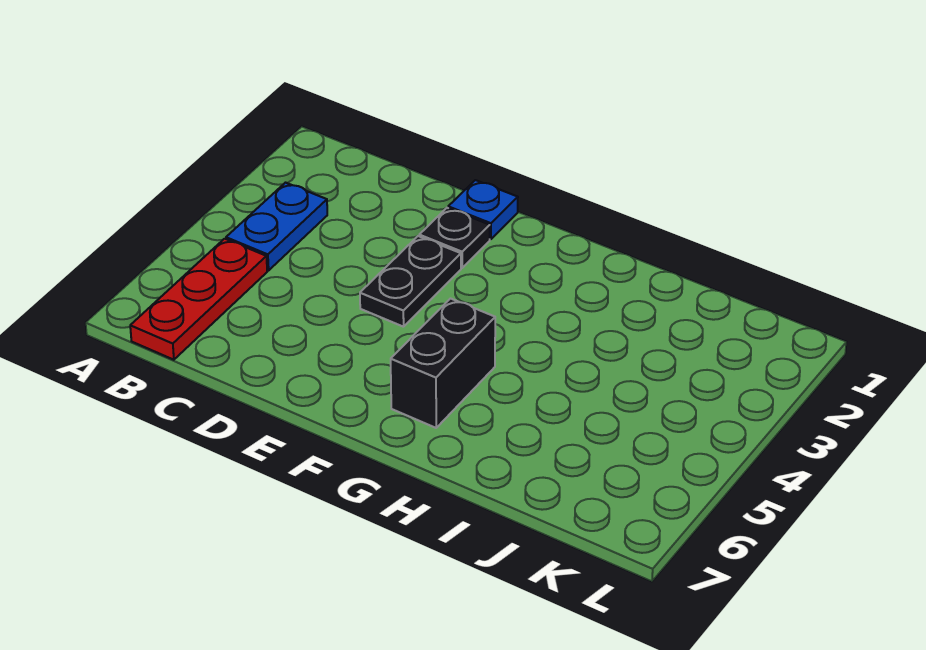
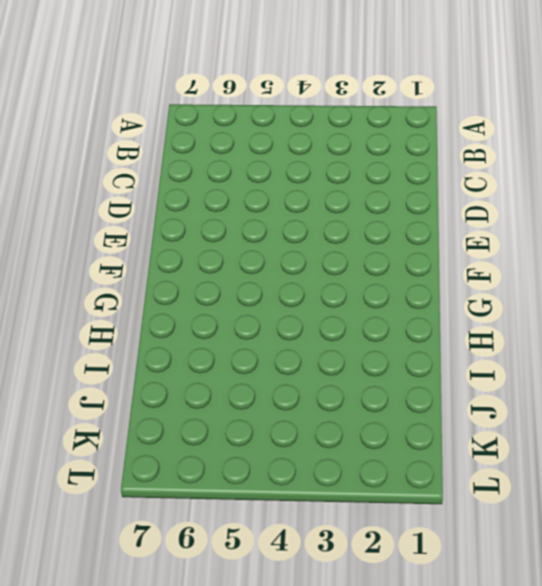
none -> blue plate B3:B4 level 1
none -> red plate B5:B7 level 1

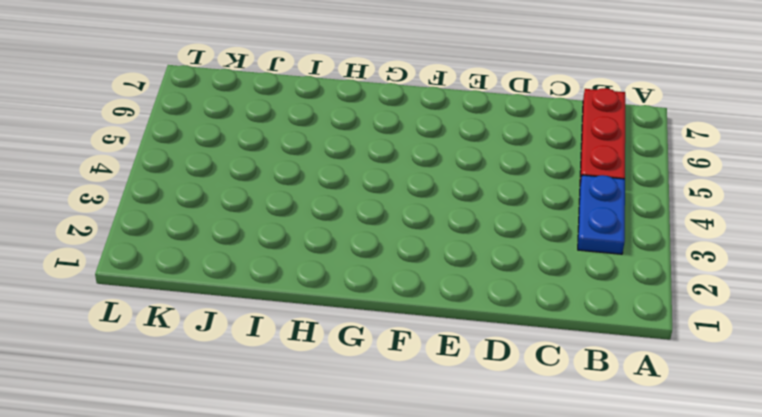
none -> blue plate E1 level 1
none -> black plate E2 level 1

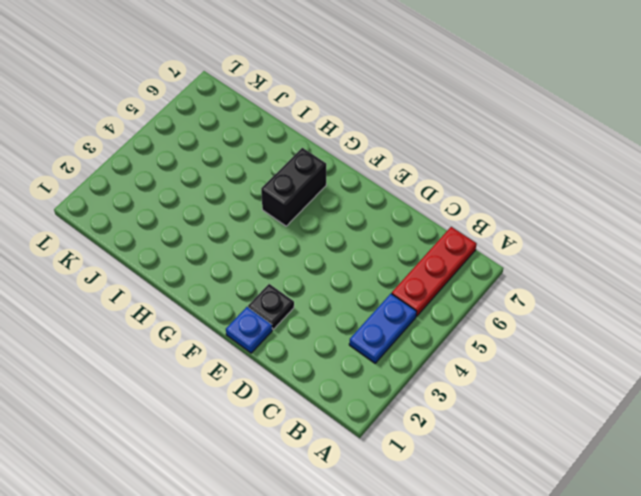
none -> black plate E3:E4 level 1

